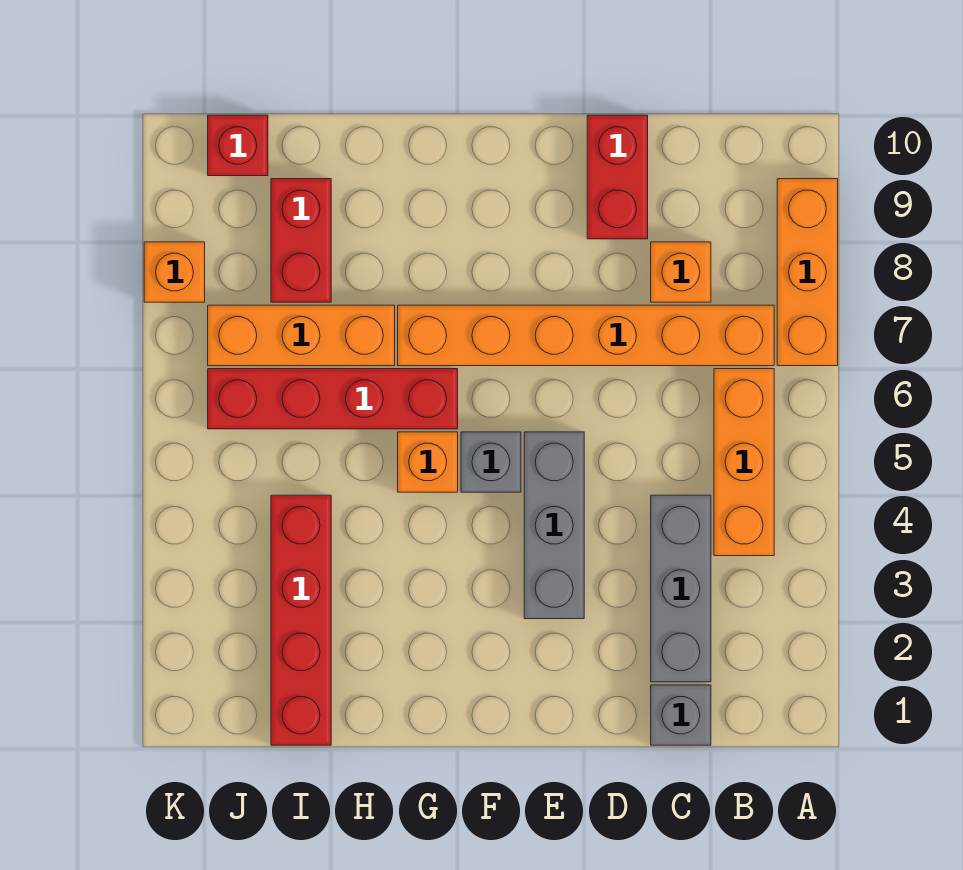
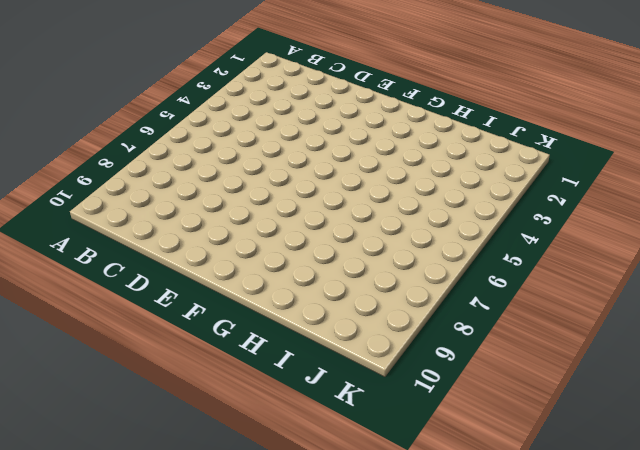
none -> orange brick A7:A9 level 1
none -> orange brick B4:B6 level 1
none -> orange brick B7:G7 level 1

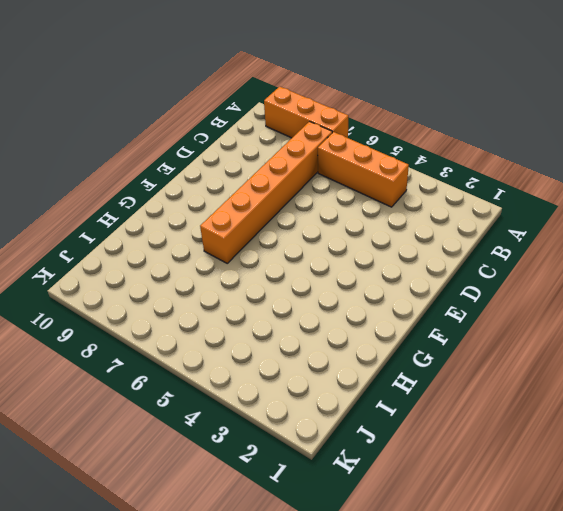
none -> grey brick C1 level 1
none -> grey brick C2:C4 level 1
none -> orange brick C8 level 1

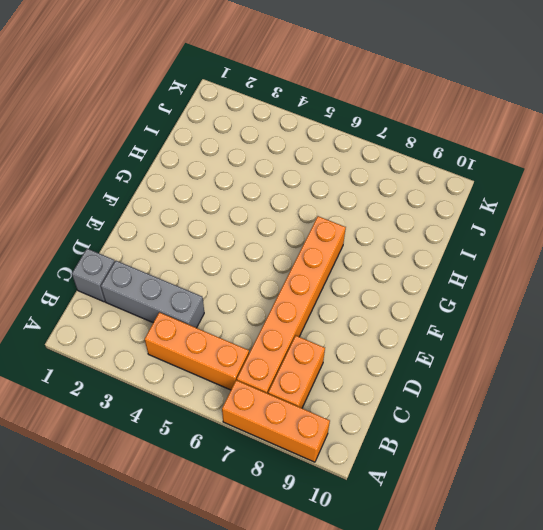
orange brick B8:C8 level 1 -> orange brick C8 level 1
none -> red brick D9:D10 level 1
none -> grey brick E3:E5 level 1
none -> grey brick F5 level 1

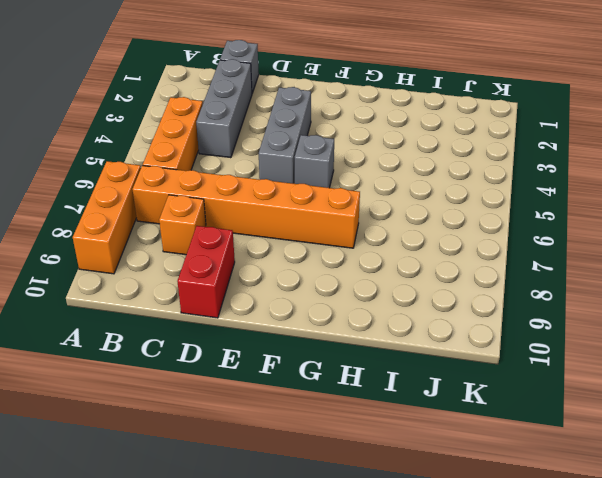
none -> orange brick G5 level 1
none -> red brick G6:J6 level 1
none -> orange brick H7:J7 level 1

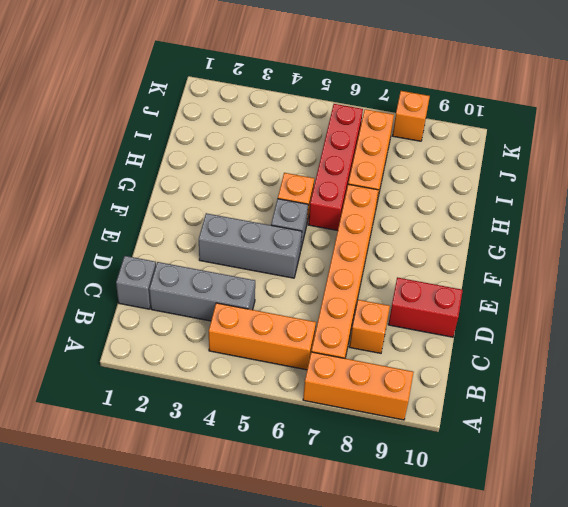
none -> red brick I1:I4 level 1
none -> red brick I8:I9 level 1
none -> red brick J10 level 1

